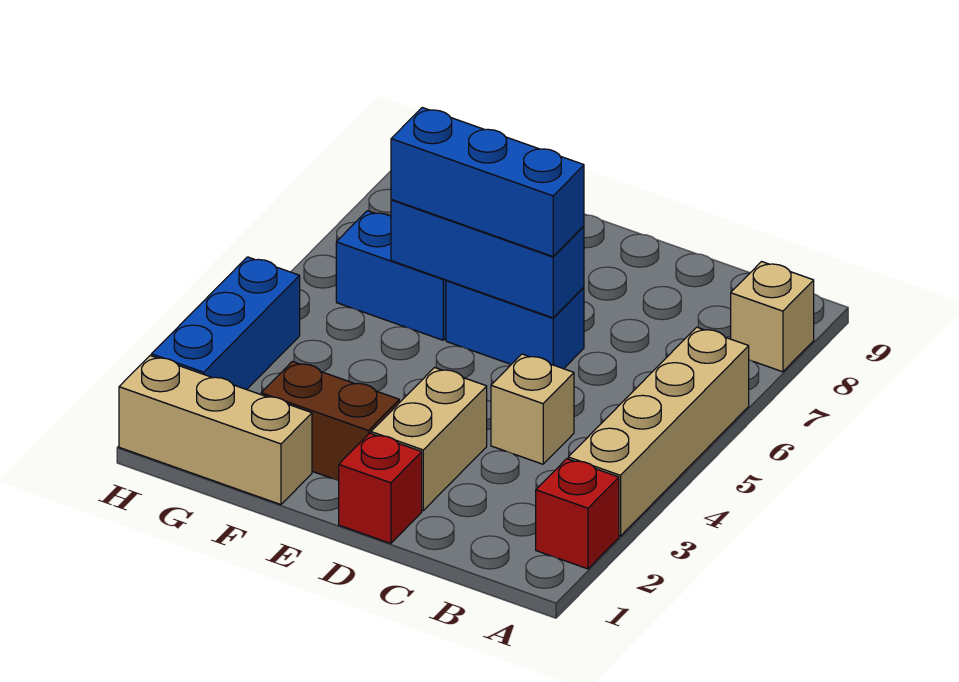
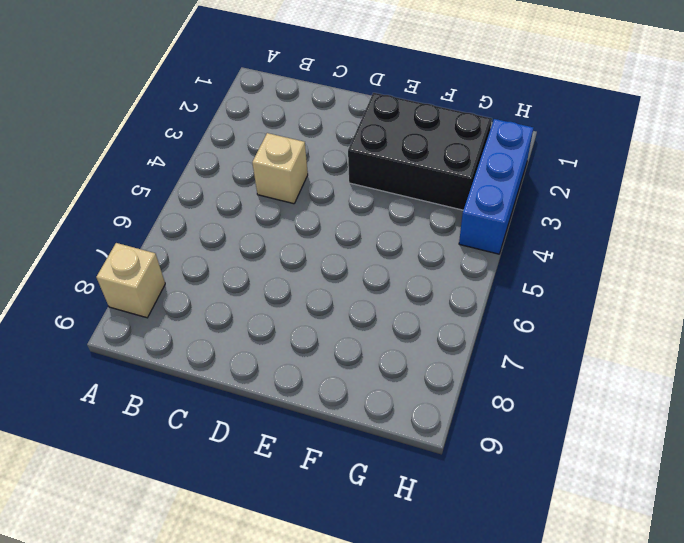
black brick E2:G3 level 1 -> brown brick E2:F2 level 1
none -> red brick A2 level 1
none -> tan brick A3:A6 level 1
none -> red brick D1 level 1

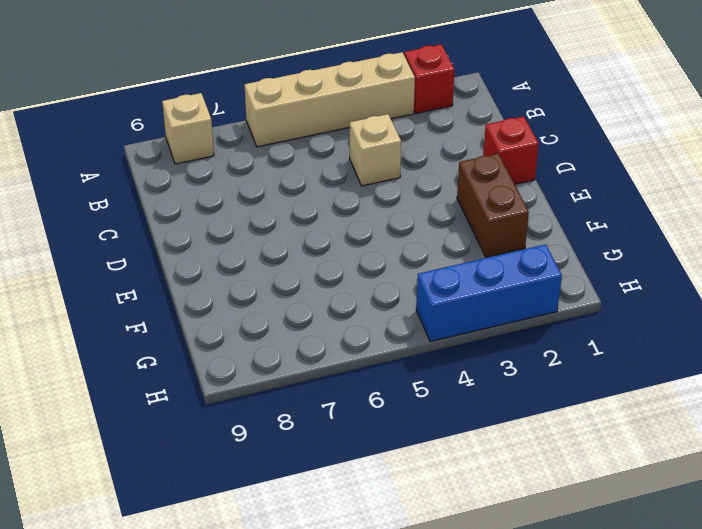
none -> tan brick D2:D3 level 1
none -> blue brick D6:E6 level 1
none -> tan brick F1:H1 level 1

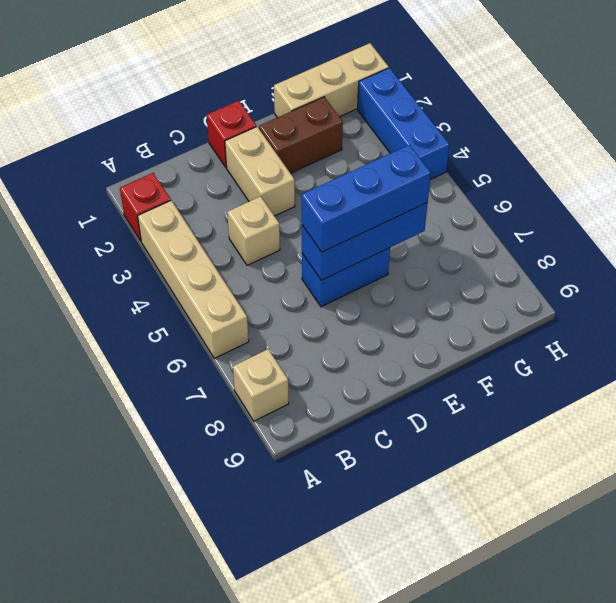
none -> blue brick F6:G6 level 1

